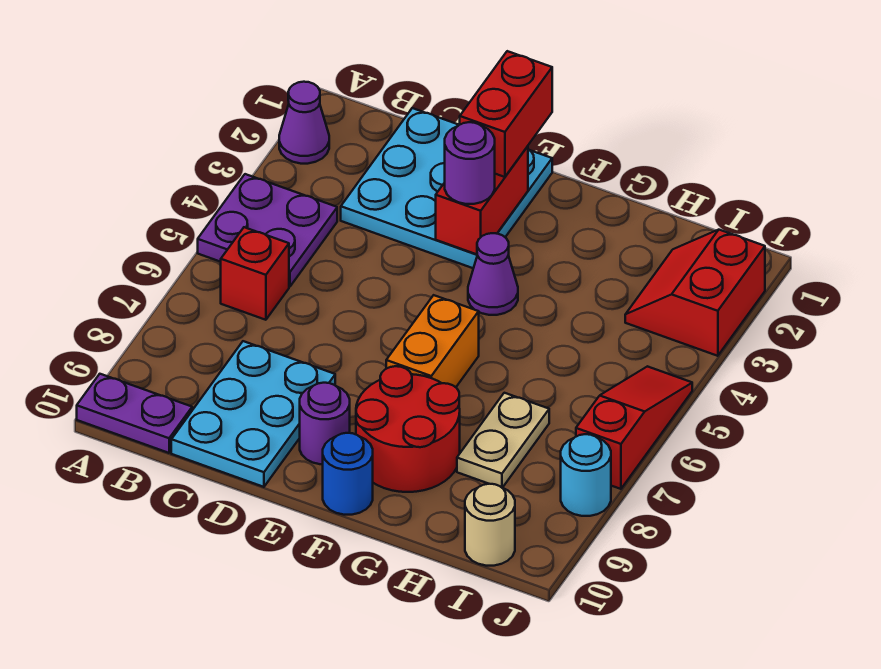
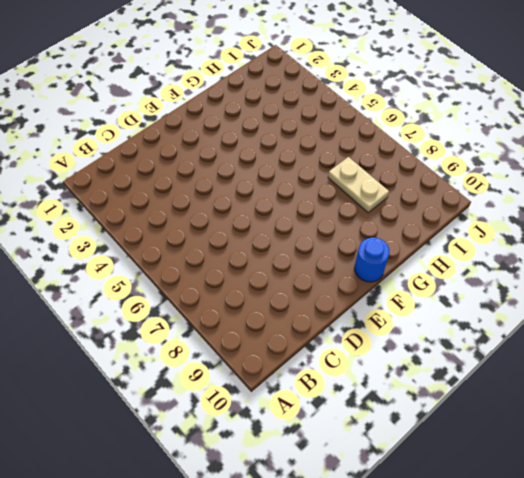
none -> purple cone A2 level 1
none -> purple plate A4:B5 level 1
none -> purple plate A10:B10 level 1

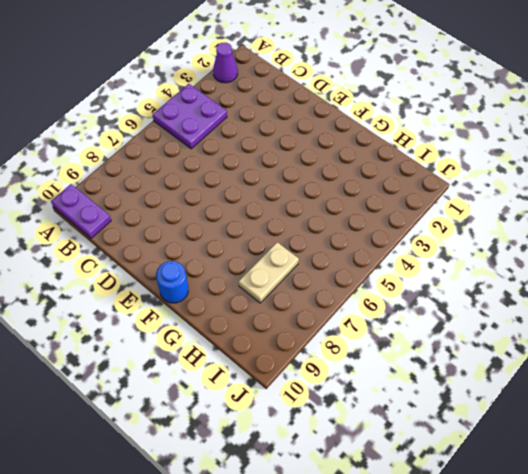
none -> red brick B6 level 1
none -> cyan plate C1:E3 level 1
none -> cyan plate C8:D10 level 1

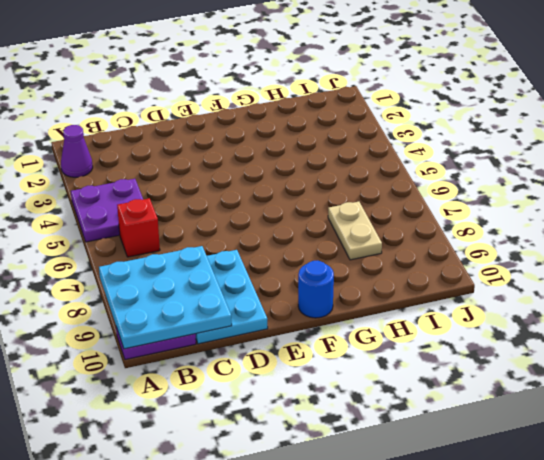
cyan plate A8:C10 level 2 -> cyan plate C1:E3 level 1
none -> purple round brick E9 level 1
none -> purple cone F4 level 1
none -> orange brick F6:F7 level 1

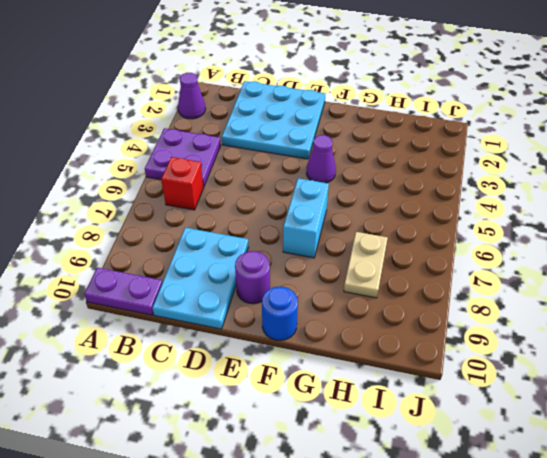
cyan brick F6:F7 level 1 -> orange brick F6:F7 level 1
none -> red round brick F8:G9 level 1
none -> red slope I2:J3 level 1 top J
none -> tan round brick I10 level 1

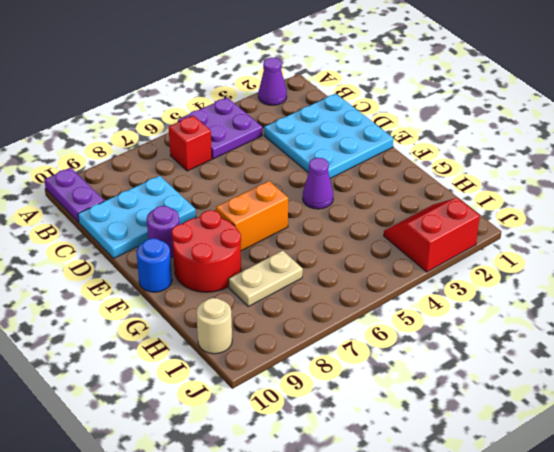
none -> red slope J5:J7 level 1 top 7
none -> cyan round brick J8 level 1
none -> red brick E2:E3 level 2

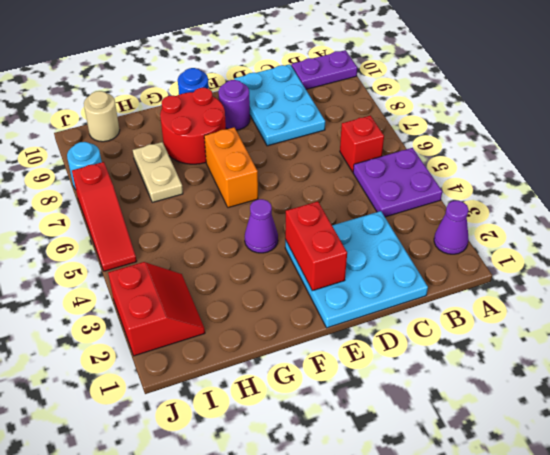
none -> red brick E1:E2 level 3
none -> purple round brick E3 level 3

